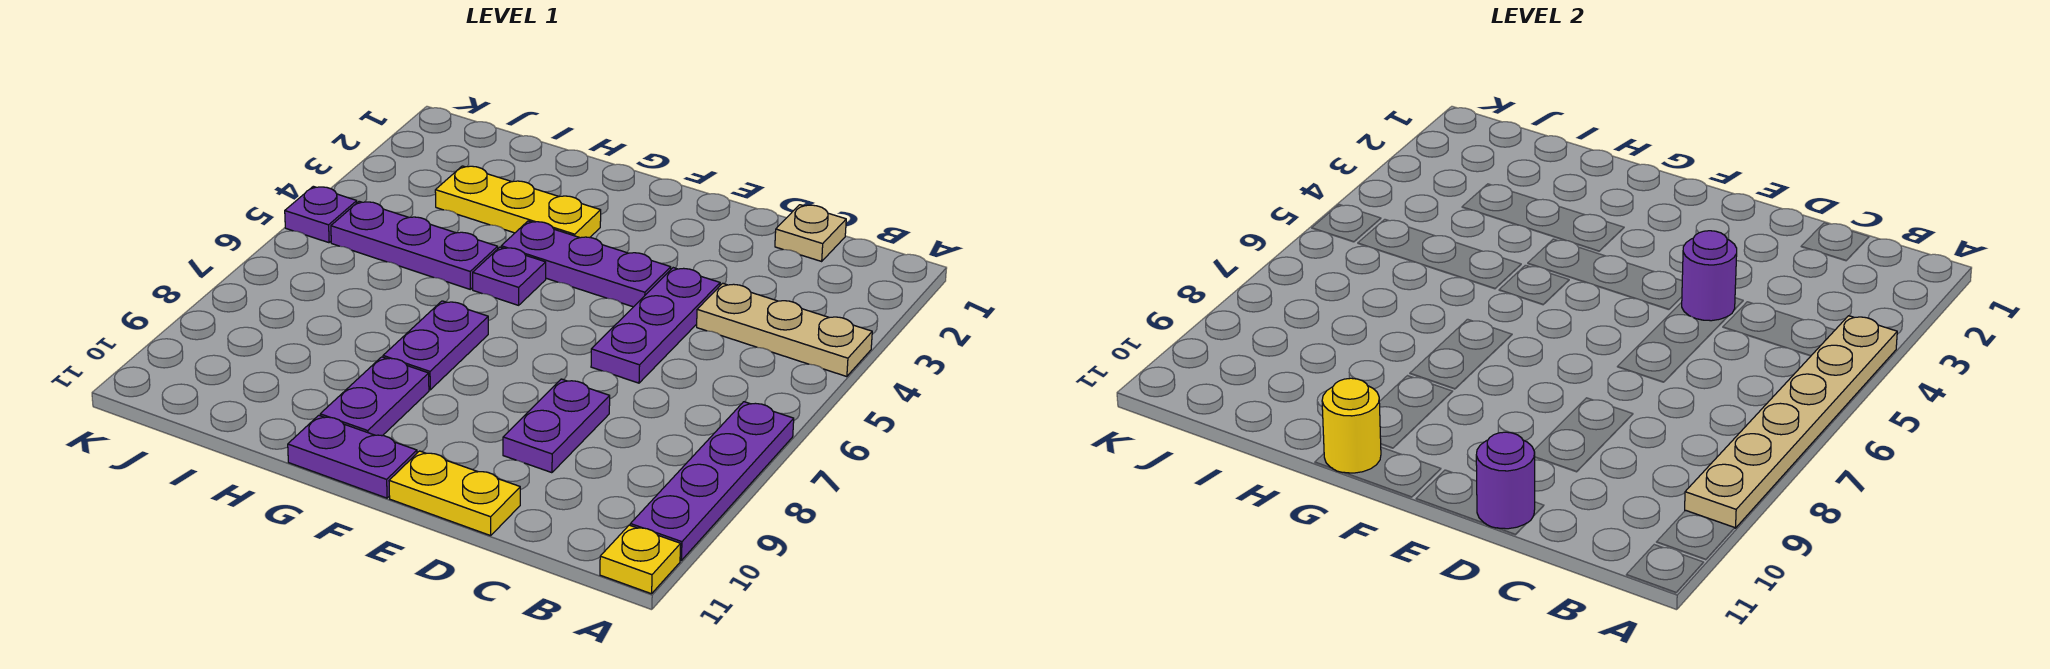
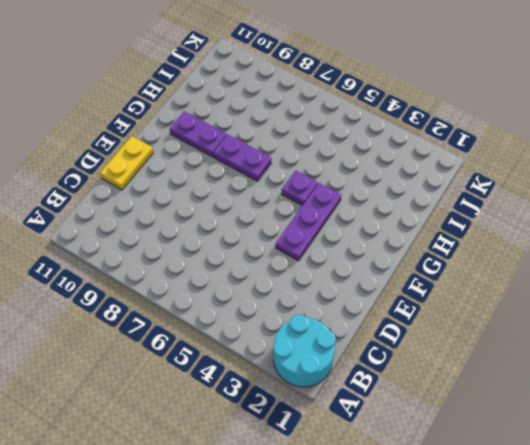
cyan round brick A1:B2 level 1 -> none
none -> tan plate A4:C4 level 1
none -> purple plate A7:A10 level 1
none -> yellow plate A11 level 1

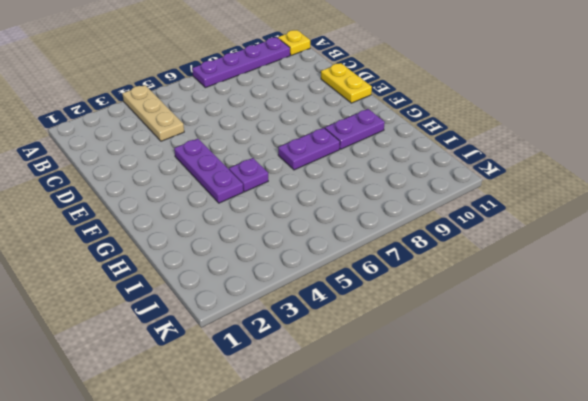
none -> tan plate C1 level 1
none -> purple plate D4:D6 level 1
none -> purple plate D8:D9 level 1

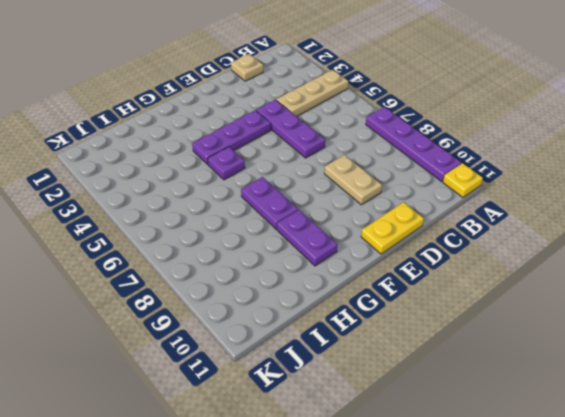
tan plate D8:D9 level 1 -> purple plate D8:D9 level 1
none -> purple plate F11:G11 level 1
none -> yellow plate G3:I3 level 1
none -> purple plate H5:J5 level 1

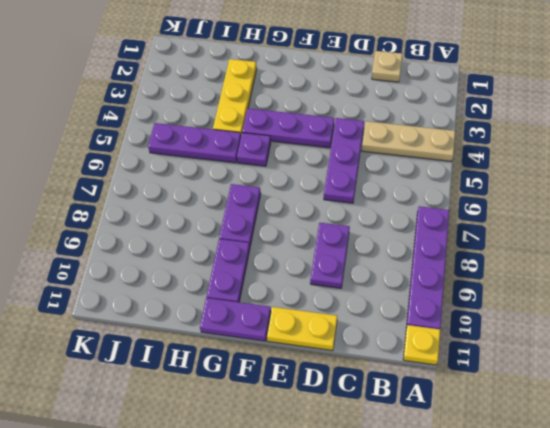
yellow plate H2:H4 level 1 -> yellow plate G3:I3 level 1
none -> purple plate K5 level 1
none -> tan plate A4:A9 level 2
none -> purple round brick D4 level 2

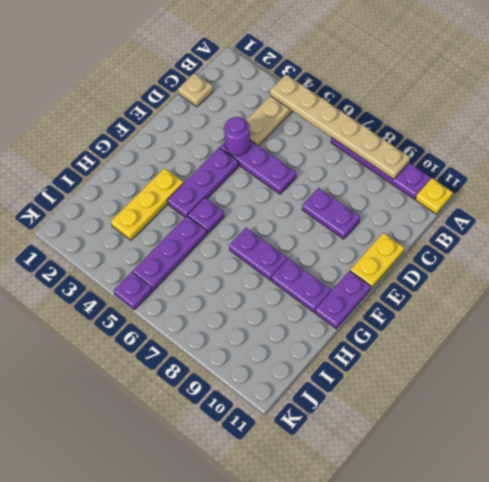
none -> purple round brick D11 level 2
none -> yellow round brick G11 level 2

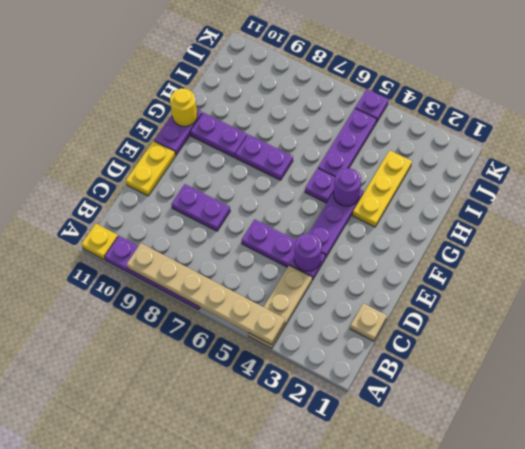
purple round brick G4 level 2 -> purple round brick D11 level 2

